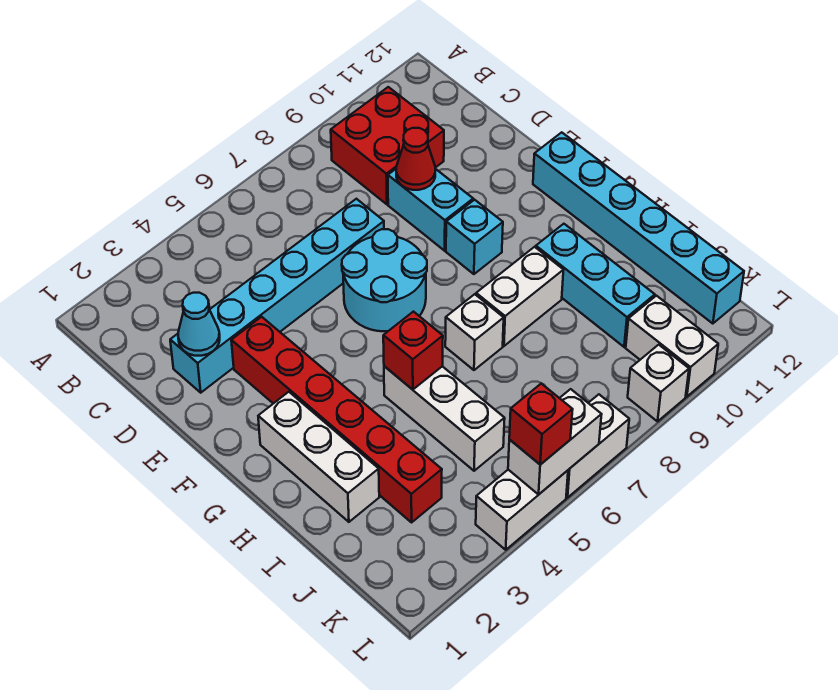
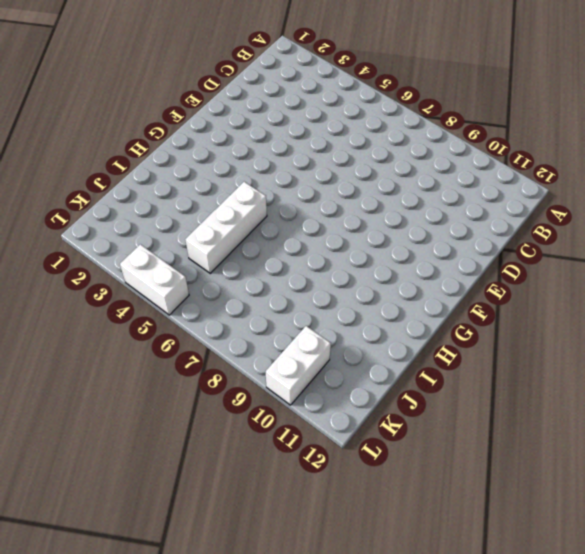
none -> red brick B9:C10 level 1
none -> cyan brick D2:D7 level 1
none -> cyan brick D9:E9 level 1

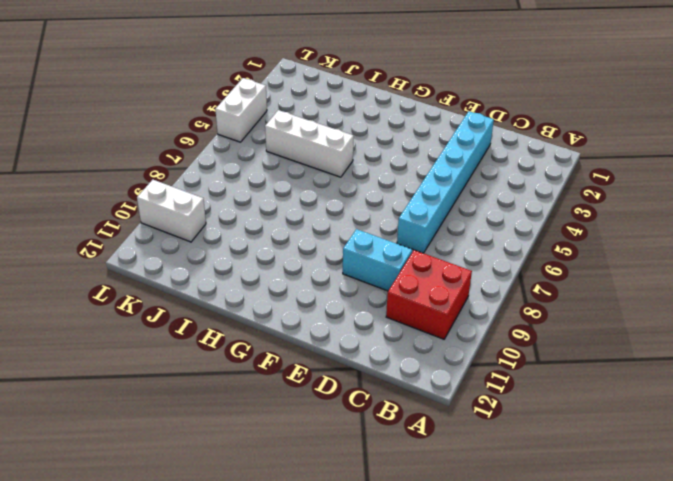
none -> red brick E3:J3 level 1
none -> cyan round brick E6:F7 level 1
none -> cyan brick F9 level 1

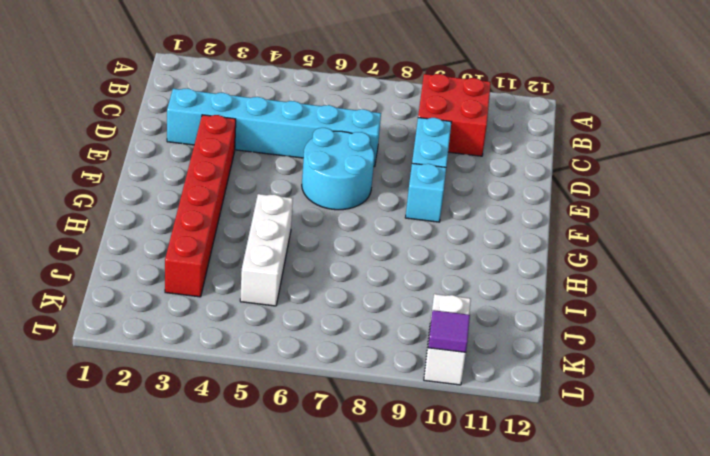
purple tile L10 level 2 -> none
none -> cyan brick F12:K12 level 1
none -> white brick G2:I2 level 1
none -> white brick H7 level 1

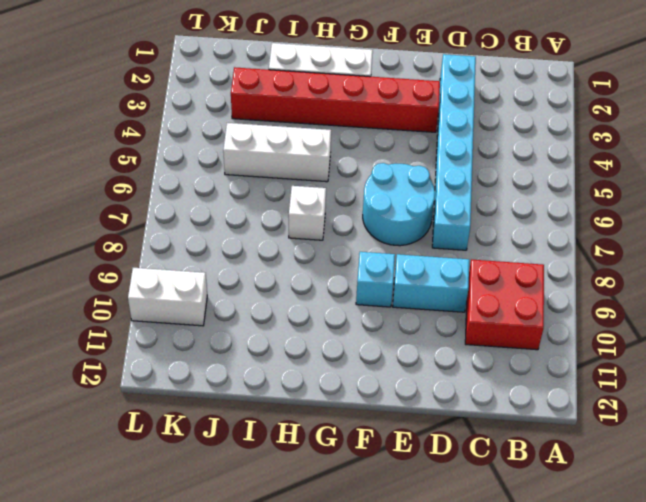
none -> cyan brick F12:K12 level 1
none -> white brick H8:H9 level 1
none -> cyan brick H10:J10 level 1

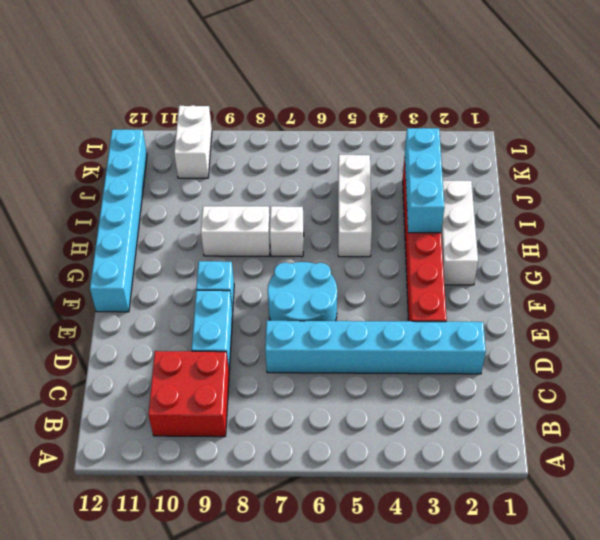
cyan brick H3:J3 level 2 -> cyan brick H10:J10 level 1
none -> white brick L4:L5 level 1
none -> white brick L6:L7 level 1
none -> white brick L9 level 1

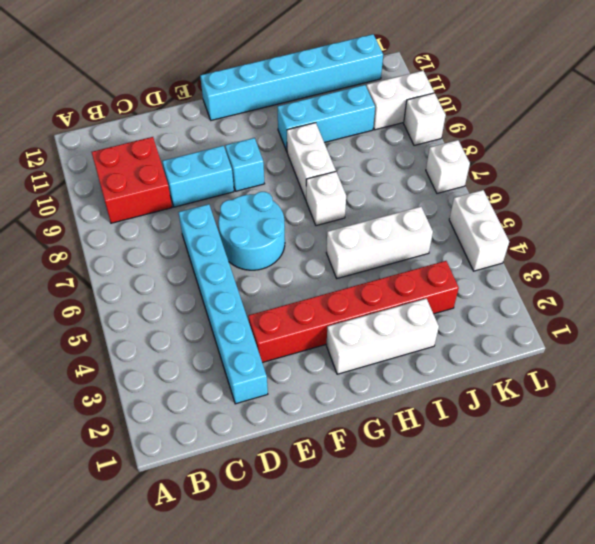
white brick L7 level 1 -> white brick L6:L7 level 1
none -> cyan cone D2 level 2
none -> red cone D9 level 2
none -> red brick H5 level 2

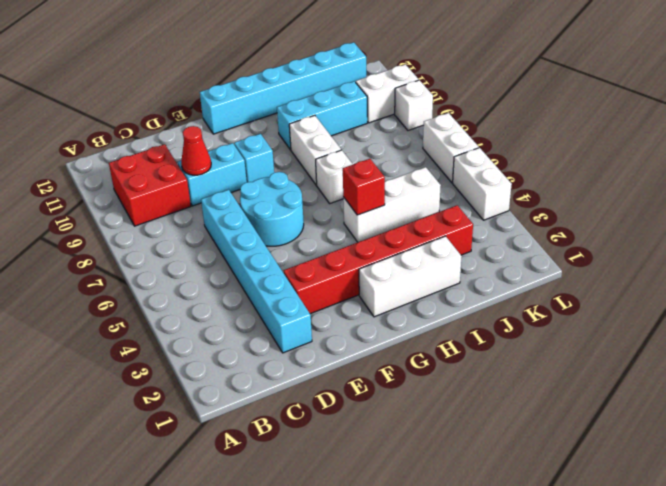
none -> cyan cone D2 level 2
none -> white brick L5:L6 level 2
none -> red brick L5 level 3

